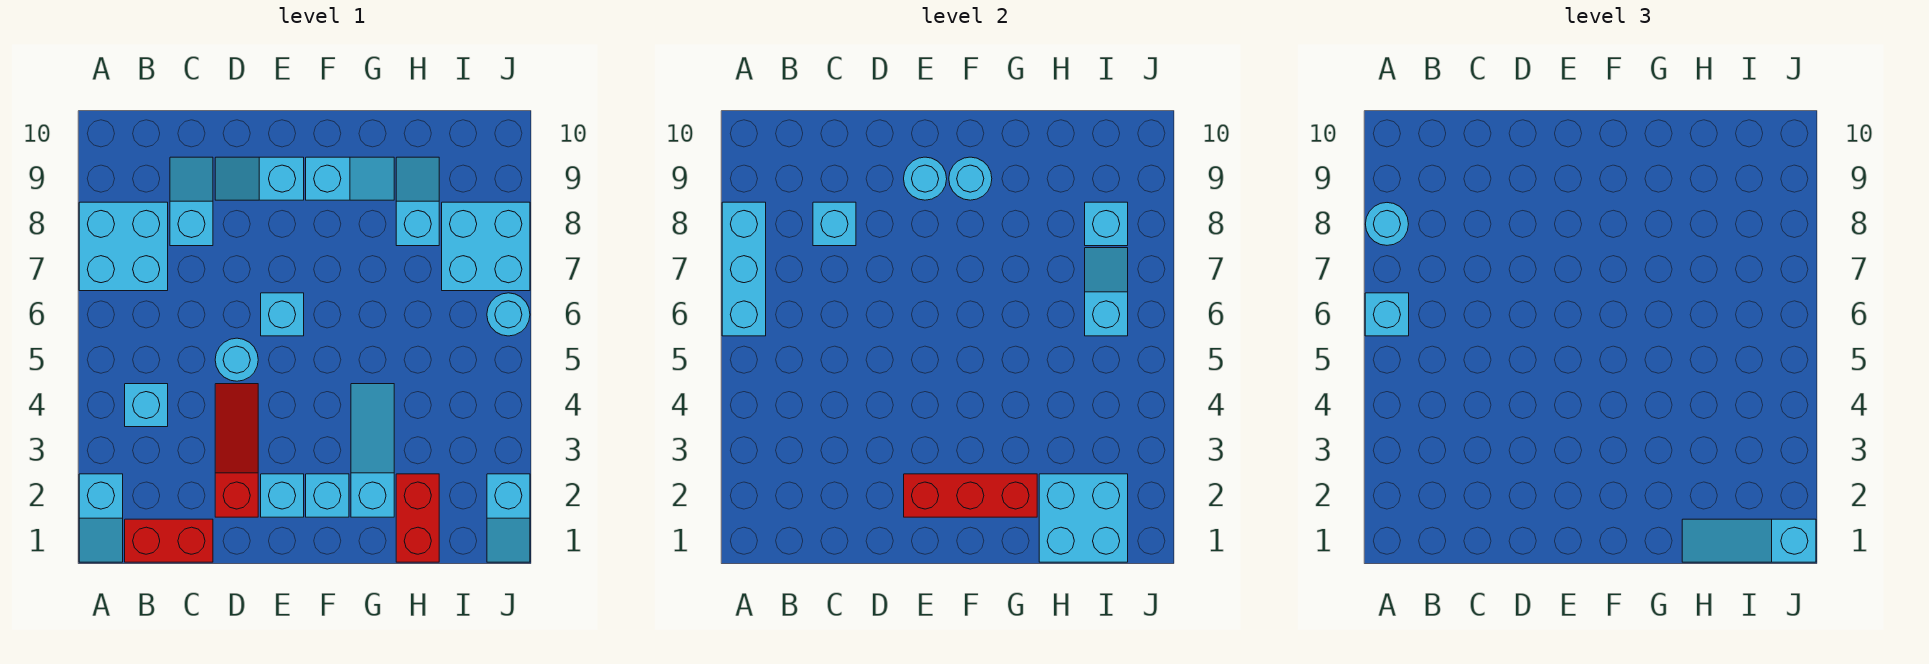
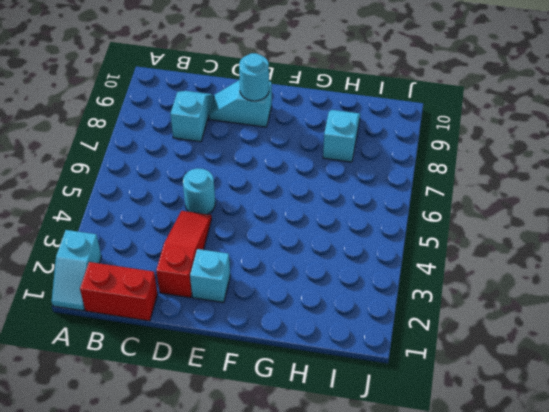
none -> cyan brick A7:B8 level 1
none -> cyan brick B4 level 1
none -> cyan brick E6 level 1

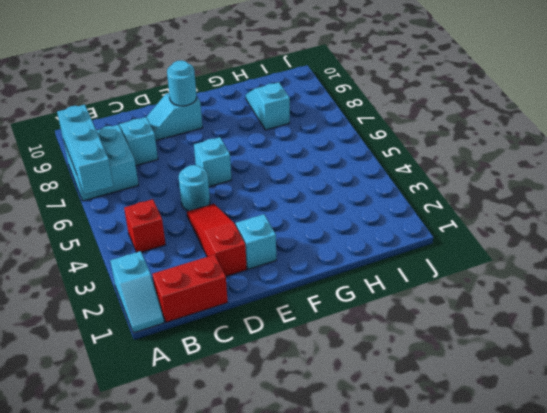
red brick B4 level 1 -> cyan brick B4 level 1
none -> cyan brick F2 level 1
none -> cyan slope F9:G9 level 1 top F
none -> cyan slope G2:G4 level 1 top 2

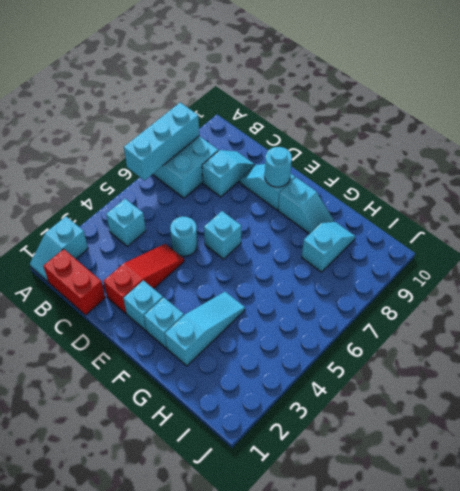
none -> red brick H1:H2 level 1
none -> cyan brick I7:J8 level 1
none -> cyan slope J1:J2 level 1 top 2

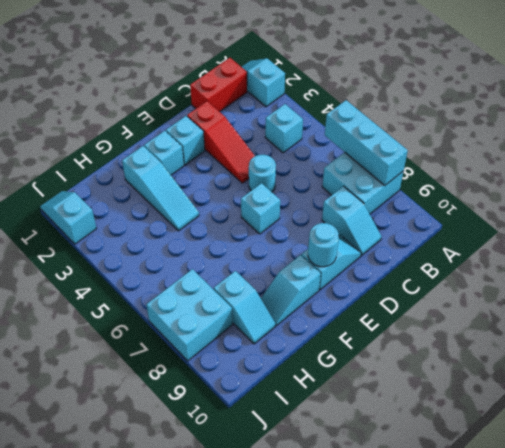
none -> red brick H1:H2 level 1
none -> cyan round brick J6 level 1
none -> cyan brick C8 level 2

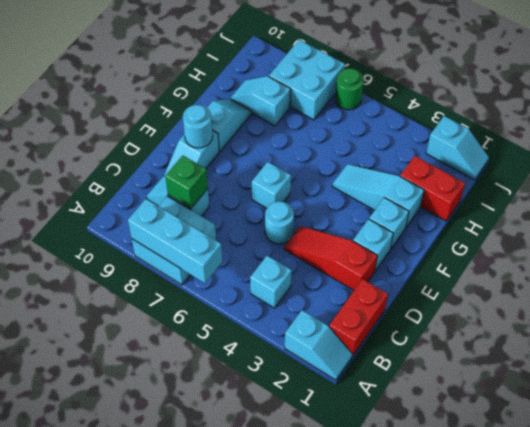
green brick C8 level 2 -> cyan brick C8 level 2
green round brick J6 level 1 -> cyan round brick J6 level 1
none -> red brick E2:G2 level 2
none -> cyan round brick F9 level 2
none -> cyan brick H1:I2 level 2

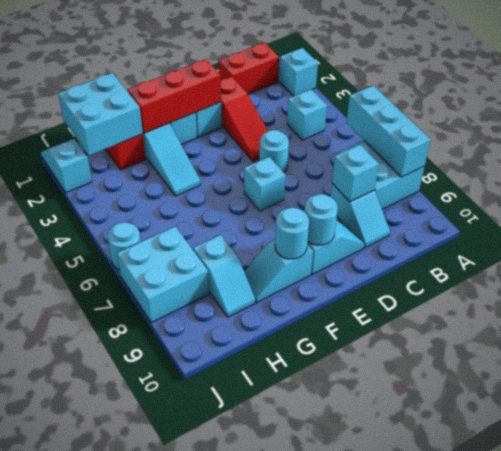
none -> cyan slope I6:I7 level 2 top 6
none -> cyan brick I8 level 2
none -> cyan brick A6 level 3

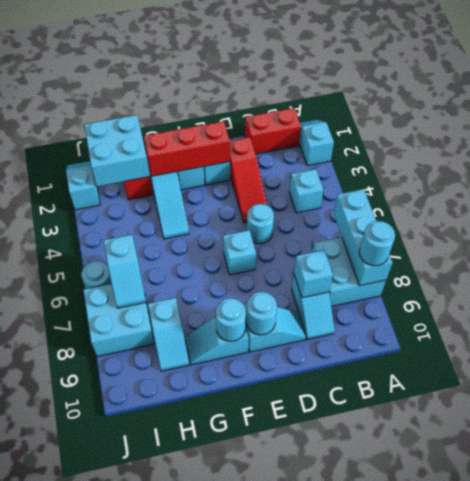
none -> cyan brick I8 level 2
none -> cyan brick A6 level 3
none -> cyan slope H1:J1 level 3 top J

